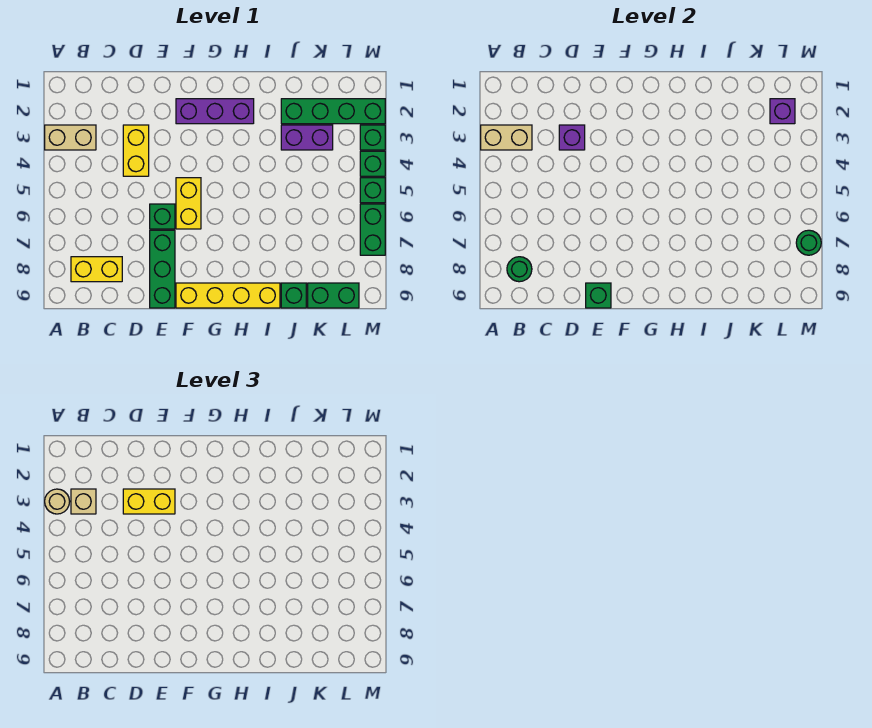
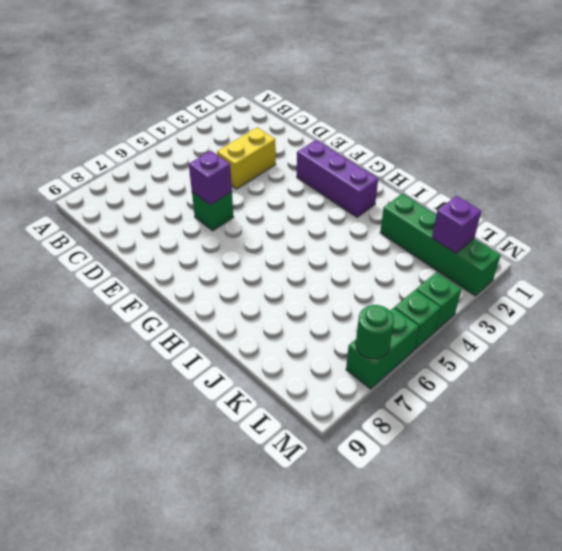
purple brick E6 level 2 -> purple brick D3 level 2
none -> tan brick A3:B3 level 1
none -> yellow brick B8:C8 level 1
none -> green brick E7:E9 level 1

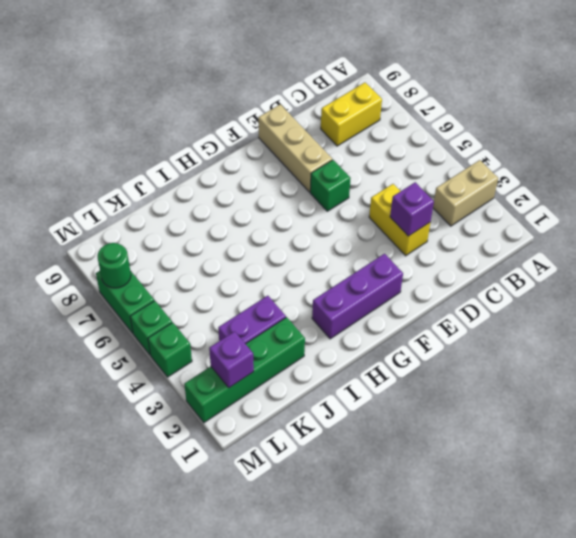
tan brick E7:E9 level 1 -> green brick E7:E9 level 1
none -> yellow brick F5:F6 level 1
none -> yellow brick F9:I9 level 1
none -> green brick J9 level 1

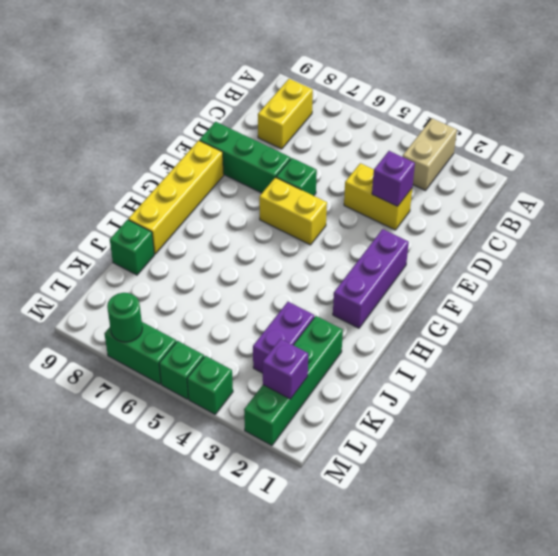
none -> green brick K9:L9 level 1
none -> green brick M3 level 1
none -> tan brick A3:B3 level 2

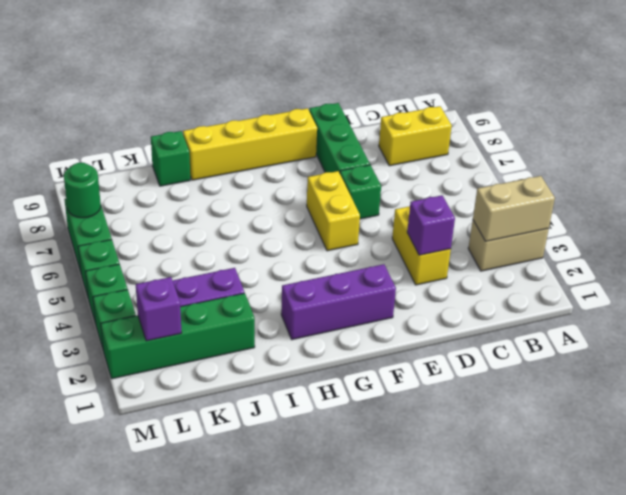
none -> green brick K9:L9 level 1
none -> green round brick B8 level 2
none -> green brick E9 level 2

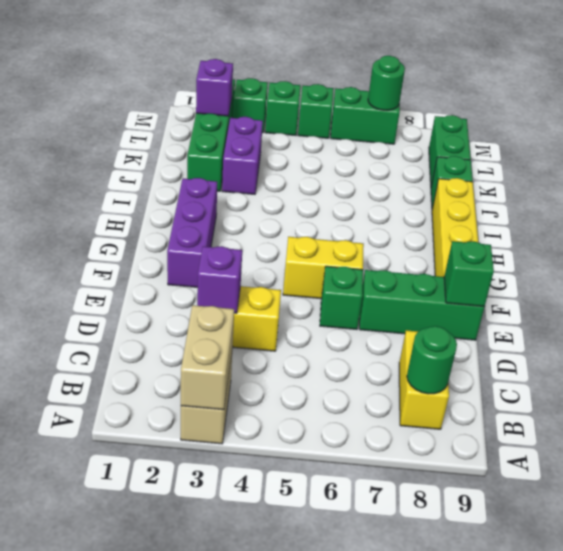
none -> tan round brick A3 level 3
none -> tan brick B3 level 3
none -> yellow brick D3:E3 level 3

